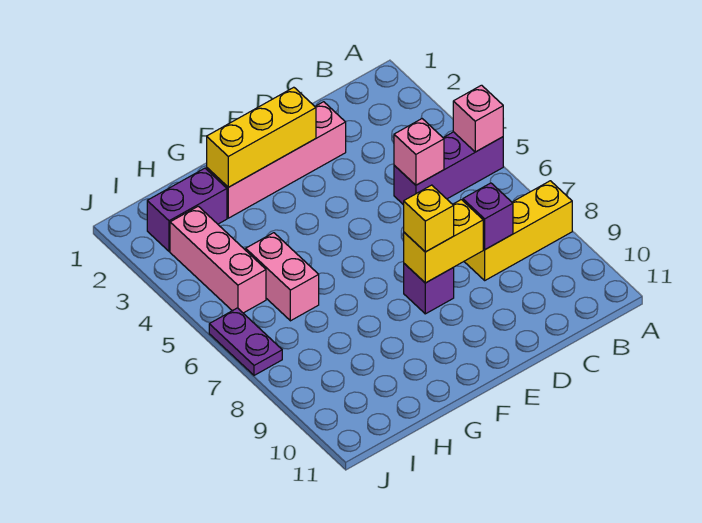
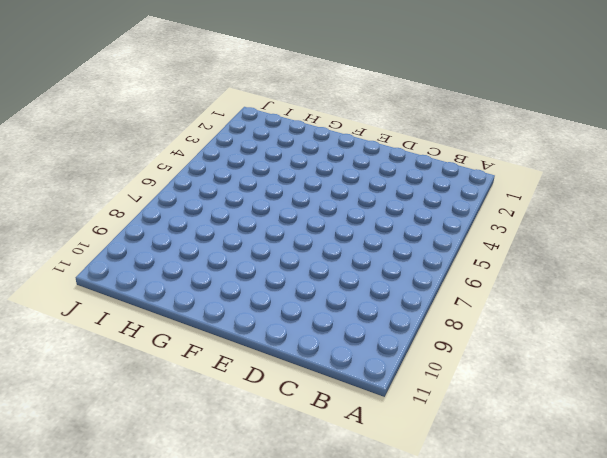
none -> purple brick A5:C5 level 1
none -> yellow brick A8:C8 level 1
none -> pink brick D2:G2 level 1

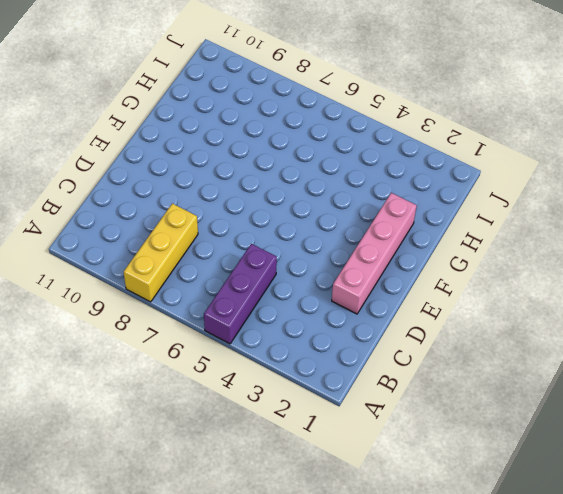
none -> purple brick E8 level 1
none -> purple brick H2:I2 level 1
none -> pink brick H5:H6 level 1

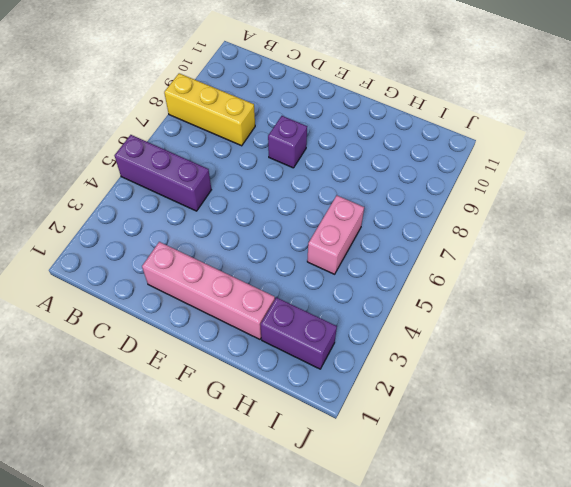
none -> pink brick I3:I5 level 1
none -> purple plate J6:J7 level 1
none -> pink brick A5 level 2

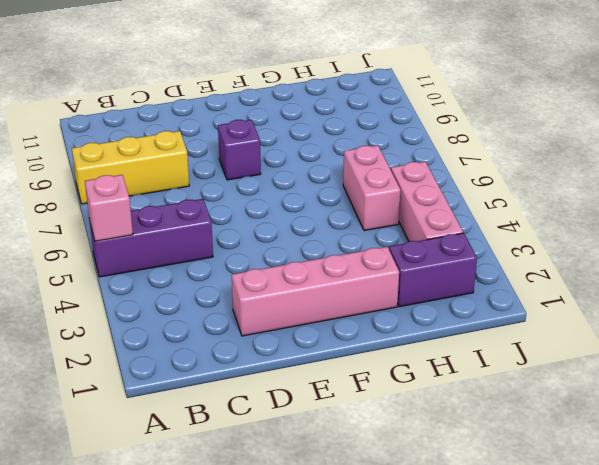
none -> purple plate J6:J7 level 1
none -> pink brick C5 level 2
none -> purple brick C8 level 2

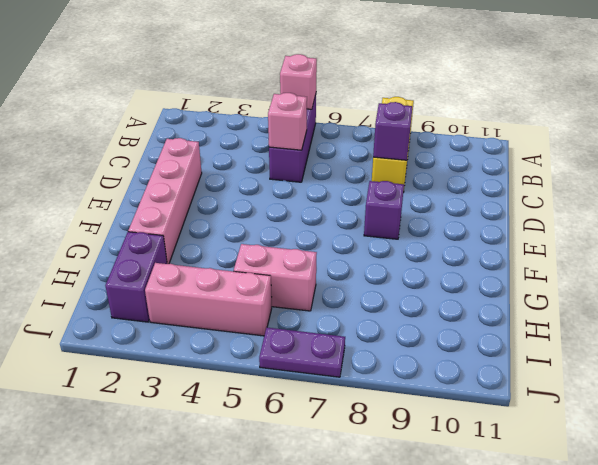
none -> yellow brick D8:E8 level 2
none -> yellow brick E2:G2 level 2
none -> yellow brick E8 level 3

